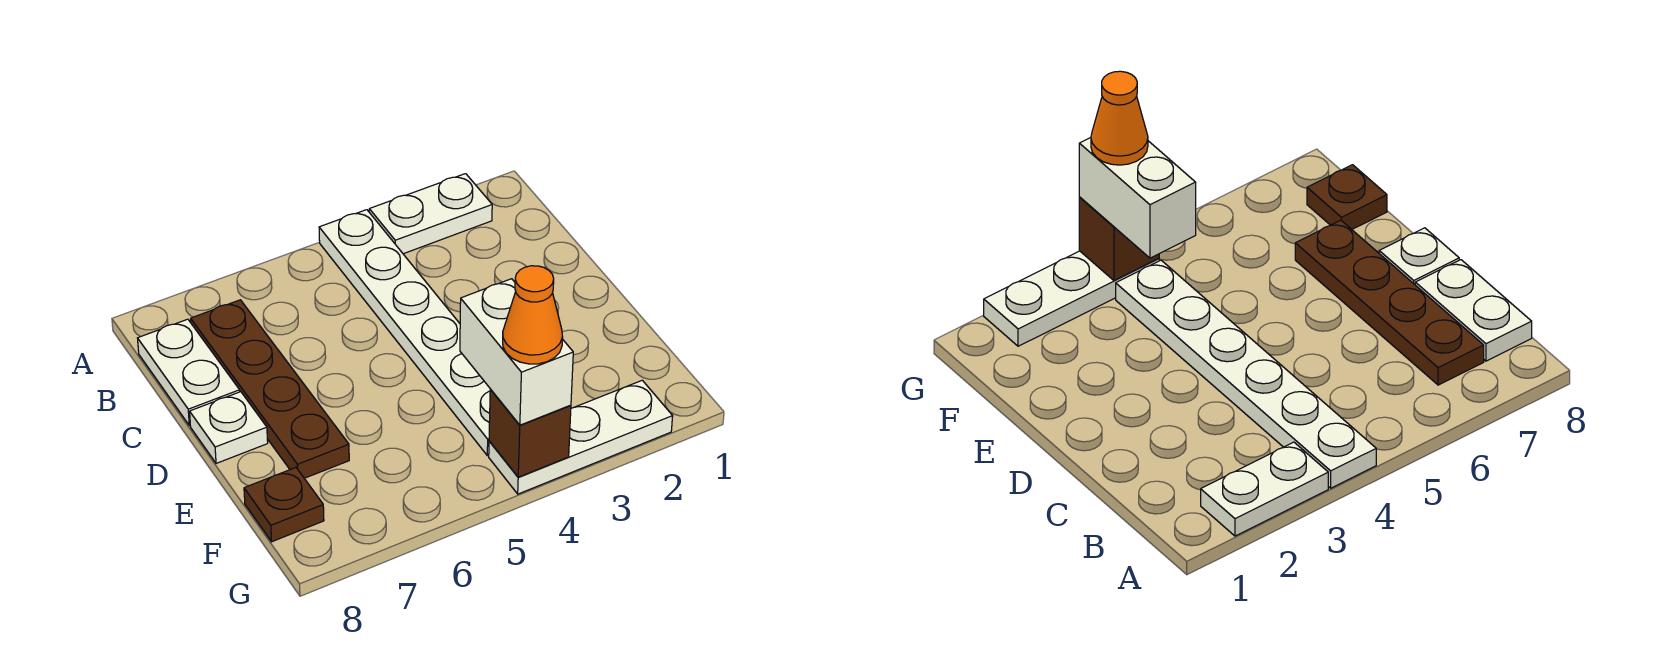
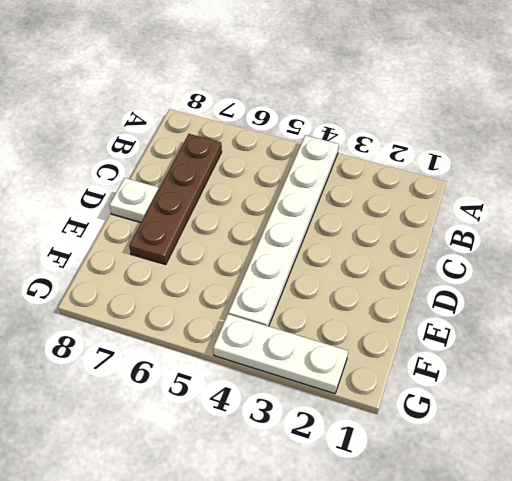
none -> white plate A2:A3 level 1
none -> white plate B8:C8 level 1

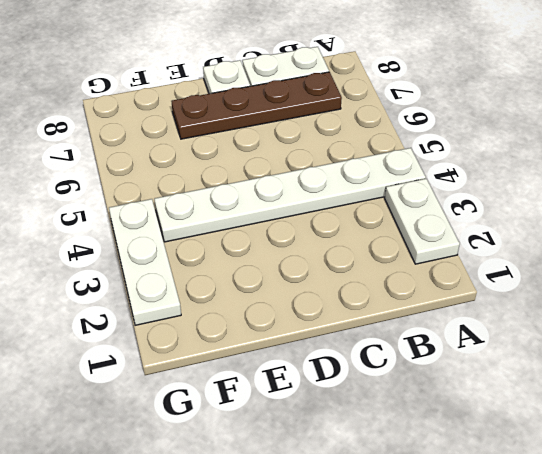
none -> brown plate F8 level 1
none -> brown brick G4 level 2

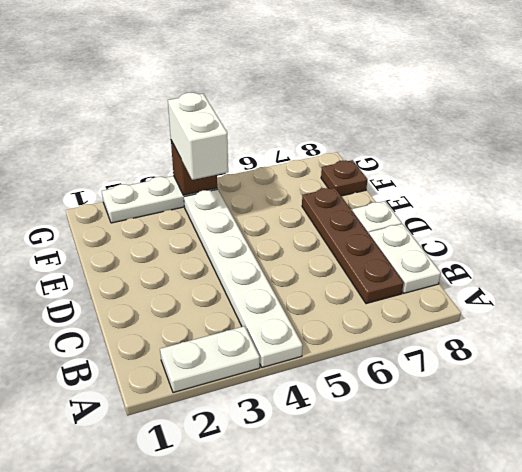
none -> orange cone G4 level 4

